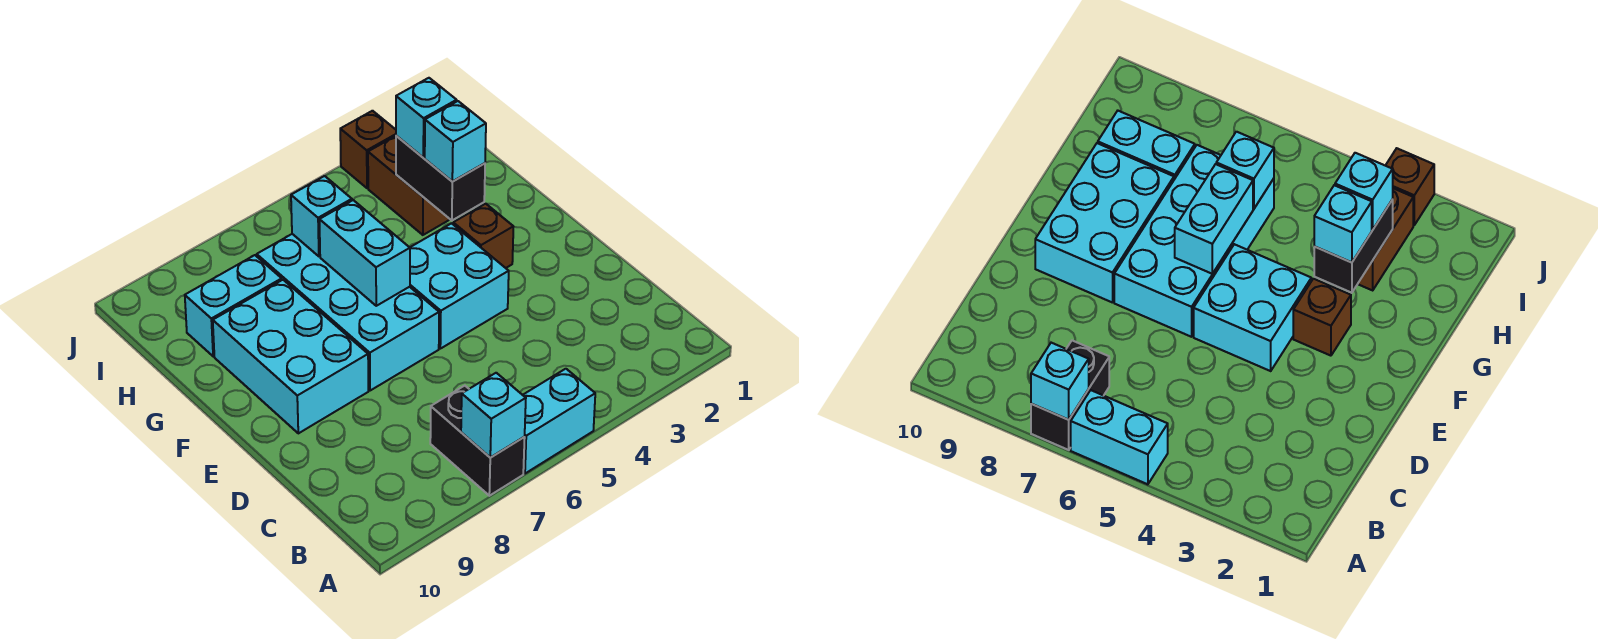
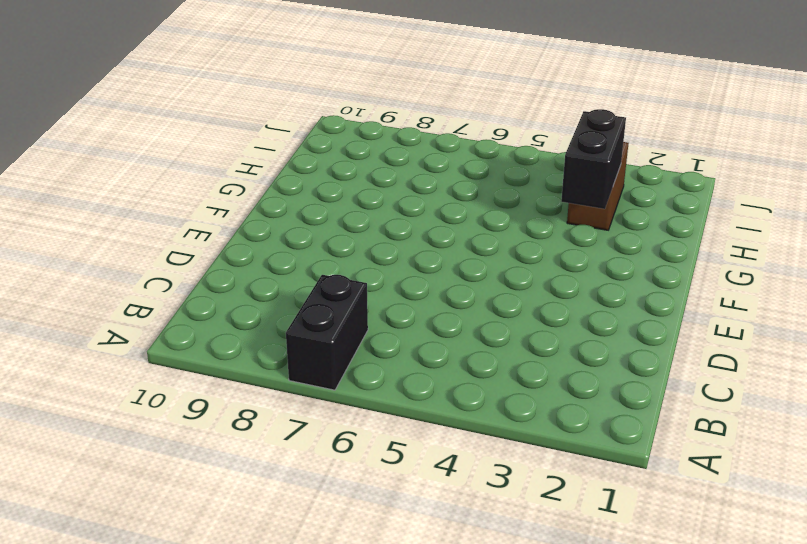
none -> cyan brick A5:A6 level 1
none -> cyan brick E4:F5 level 1
none -> cyan brick E6:H7 level 1

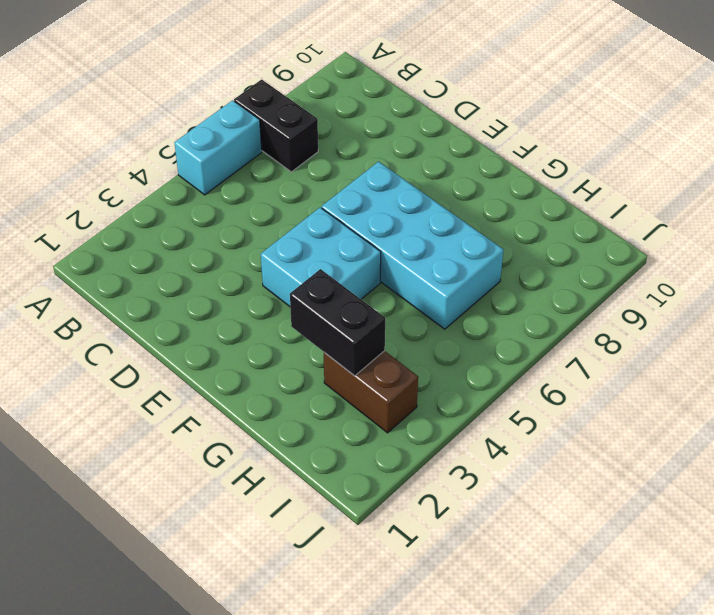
none -> cyan brick E8:G9 level 1
none -> brown brick F3 level 1
none -> cyan brick H8:H9 level 1

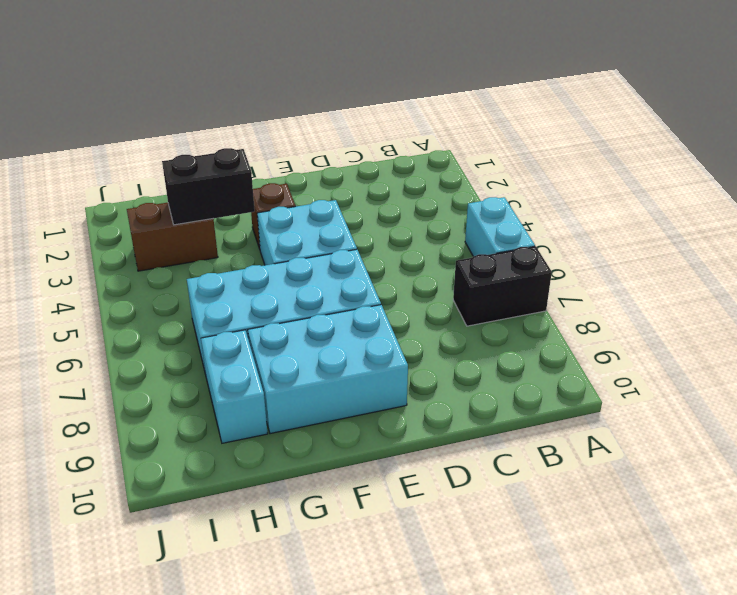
none -> brown brick J3 level 1
none -> cyan brick A7 level 2
none -> cyan brick F6:G6 level 2

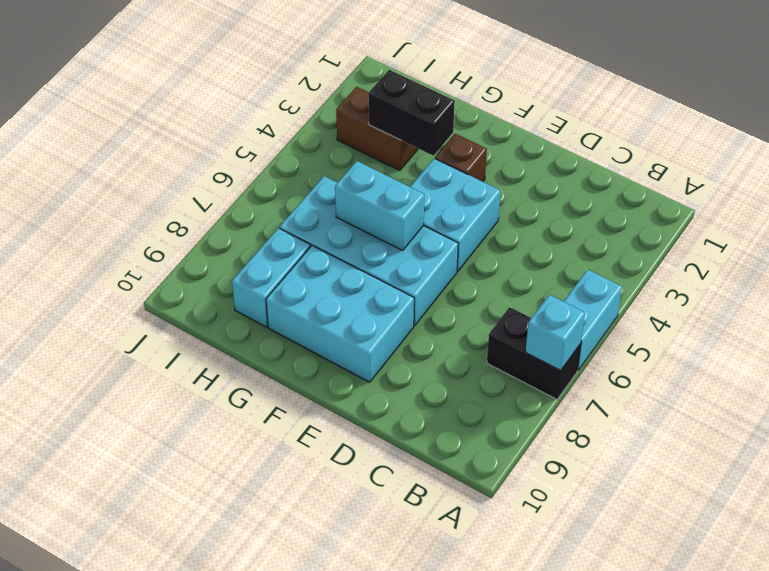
none -> brown brick J3 level 1
none -> cyan brick H6 level 2
none -> cyan brick G3 level 3

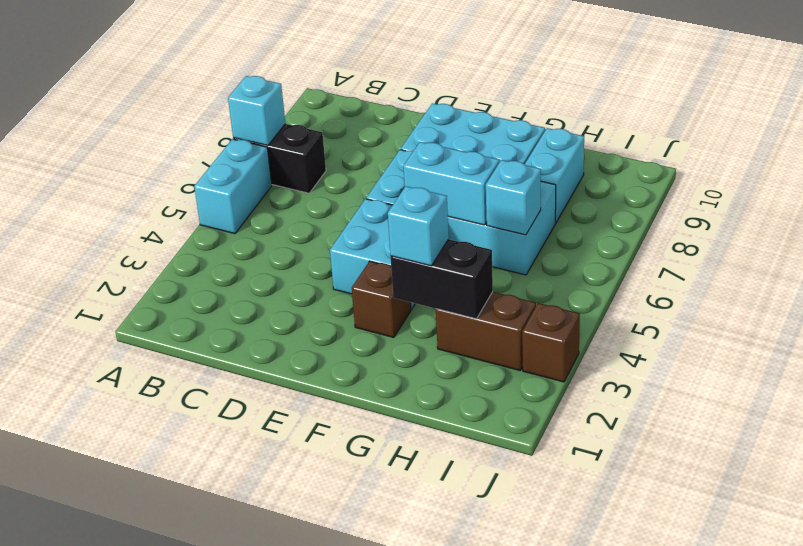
none -> cyan brick H3 level 3

